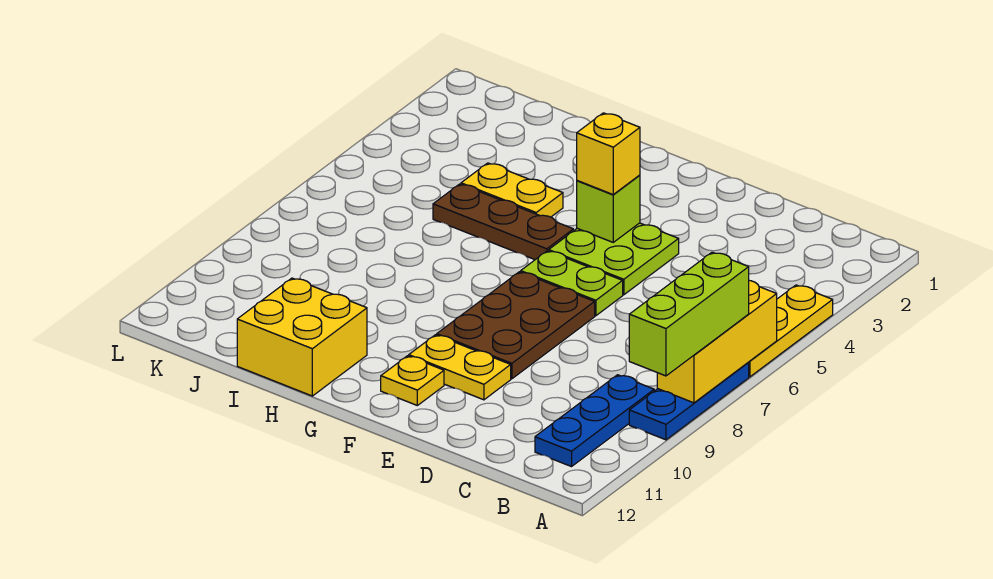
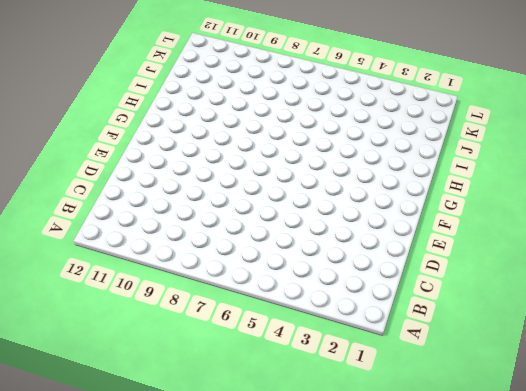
none -> yellow plate A4:A6 level 1
none -> blue plate A7:A9 level 1
none -> blue plate B9:B11 level 1

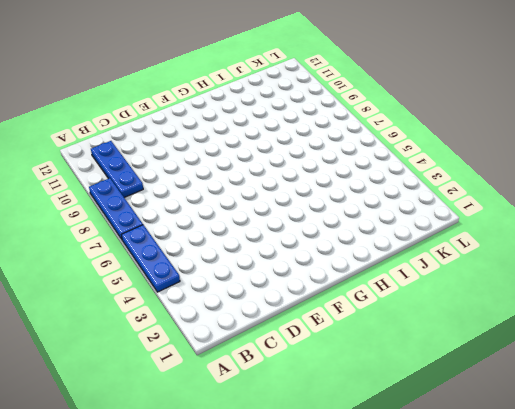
blue plate A4:A6 level 1 -> yellow plate A4:A6 level 1
none -> lime plate E4:F5 level 1
none -> lime plate E6:F6 level 1
none -> brown plate E7:F9 level 1

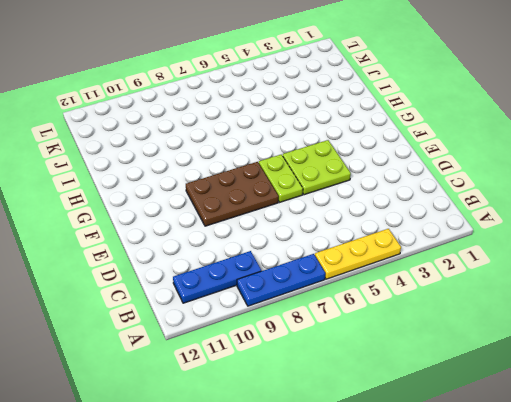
none -> yellow plate E10:F10 level 1
none -> yellow plate F11 level 1
none -> brown plate G5:I5 level 1

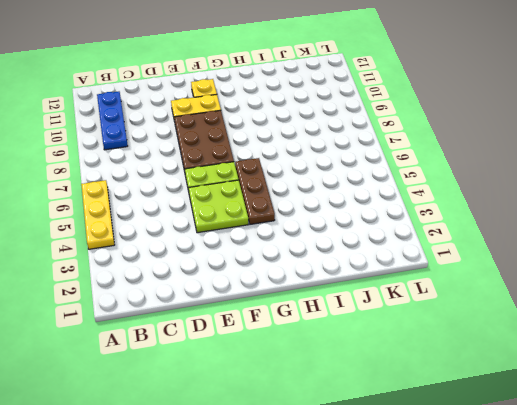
brown plate G4:G6 level 1 -> brown plate G5:I5 level 1
none -> blue plate A7:A9 level 1
none -> yellow plate H4:I4 level 1
none -> yellow brick H11:I12 level 1

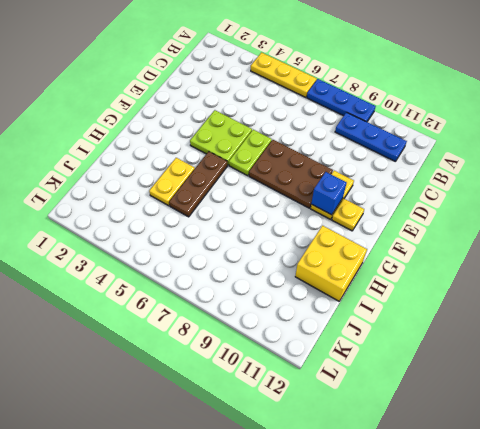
blue brick F10 level 2 -> none
none -> yellow brick A6:A8 level 2
none -> lime brick F4 level 2
none -> lime brick A7:A9 level 3

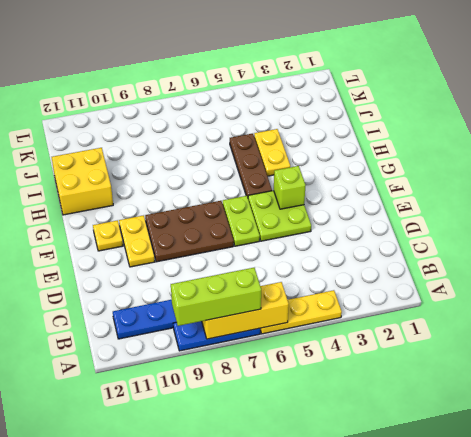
none -> yellow brick F4 level 3

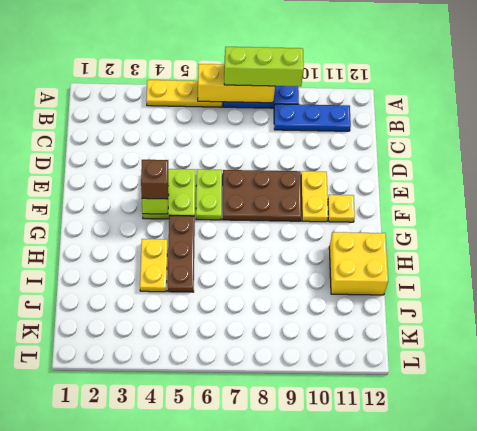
brown brick F4 level 3 -> yellow brick F4 level 3

